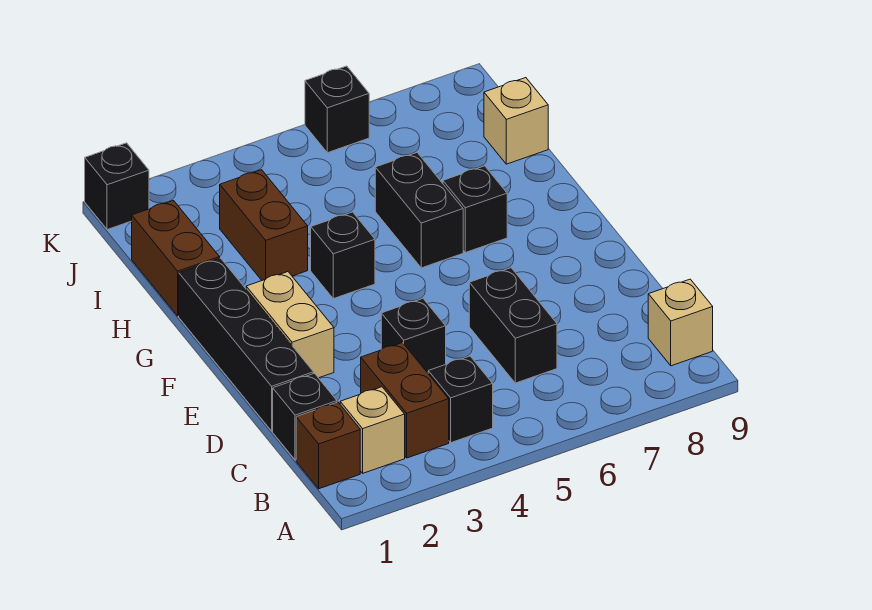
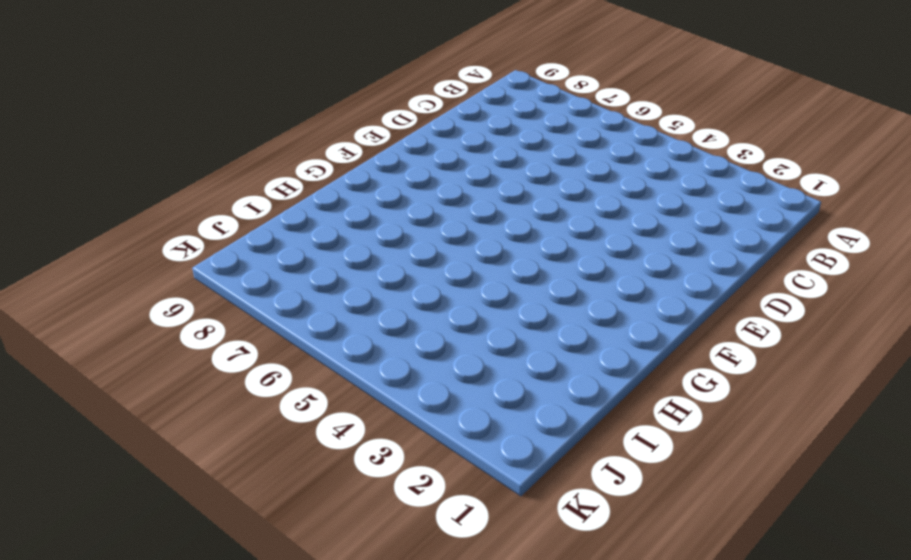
none -> brown brick B1 level 1
none -> tan brick B2 level 1
none -> brown brick B3:C3 level 1

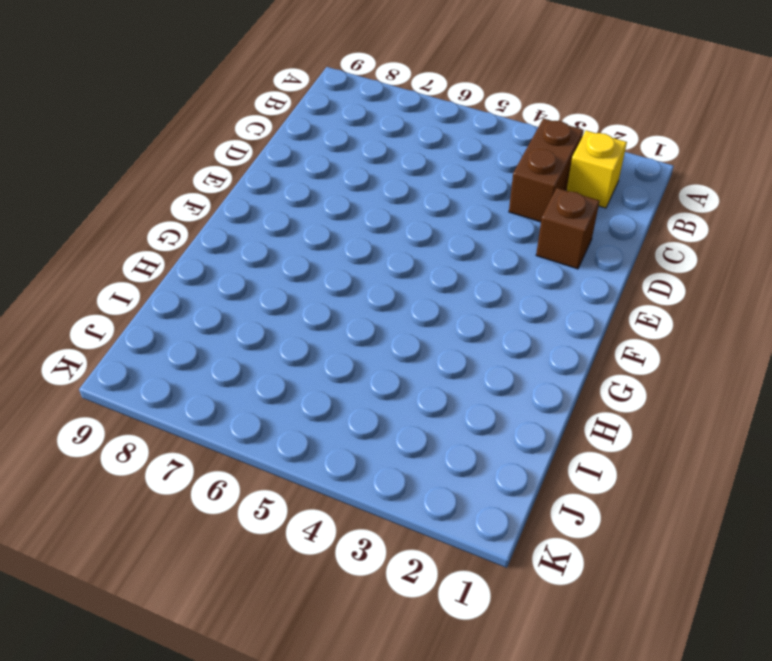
yellow brick B2 level 1 -> tan brick B2 level 1
brown brick D2 level 1 -> brown brick B1 level 1
none -> black brick B4 level 1
none -> tan brick B9 level 1
none -> black brick C1 level 1

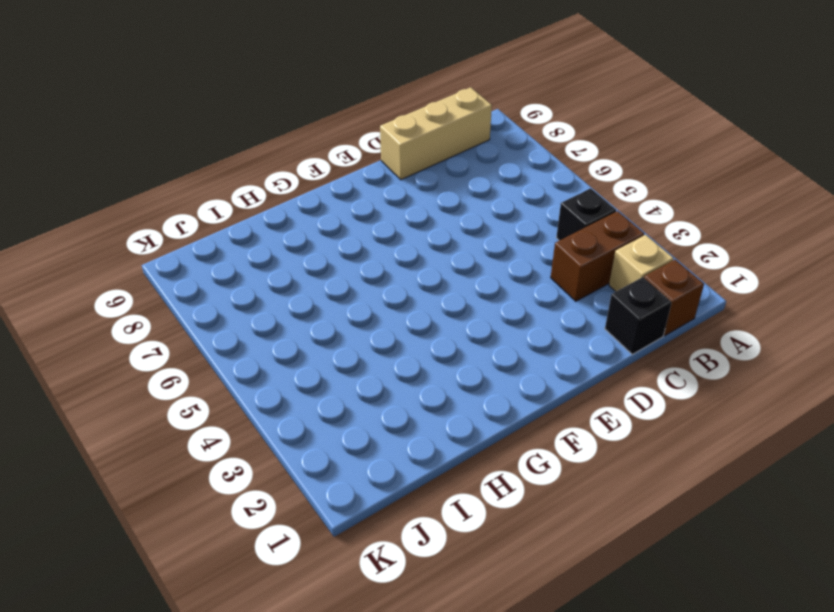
tan brick B9:D9 level 1 -> tan brick B9 level 1
none -> black brick C6:D6 level 1
none -> black brick D1:G1 level 1
none -> black brick D4 level 1

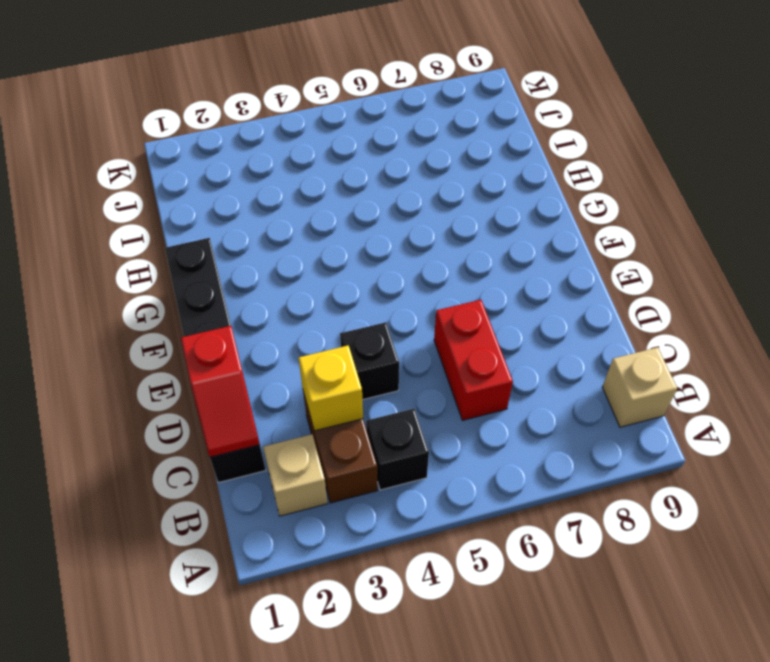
red slope C1:D1 level 2 top D -> none
yellow brick C3 level 2 -> none
red brick C6:D6 level 1 -> black brick C6:D6 level 1
none -> brown brick B1 level 1
none -> tan brick E2:F2 level 1
none -> black brick G4 level 1

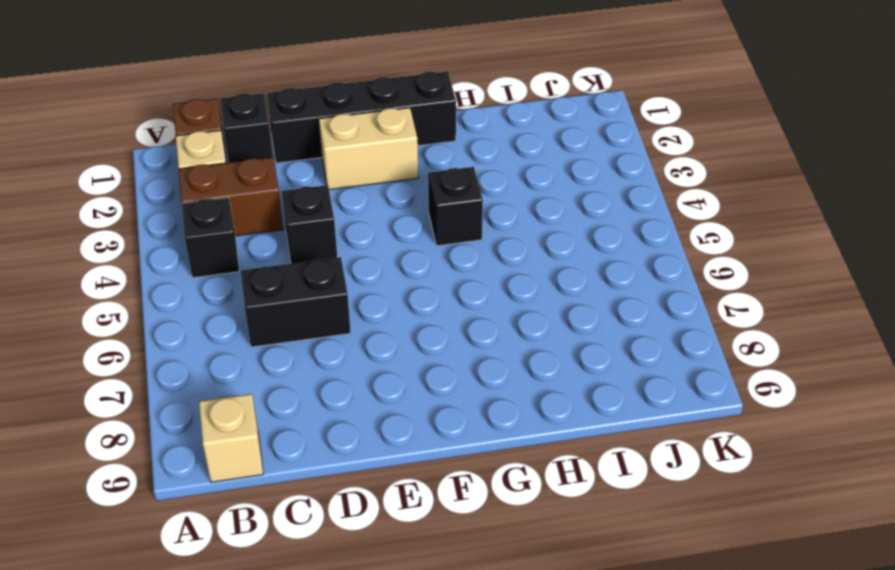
none -> black brick G6:H6 level 1
none -> black brick G7 level 1
none -> brown brick H1:I1 level 1

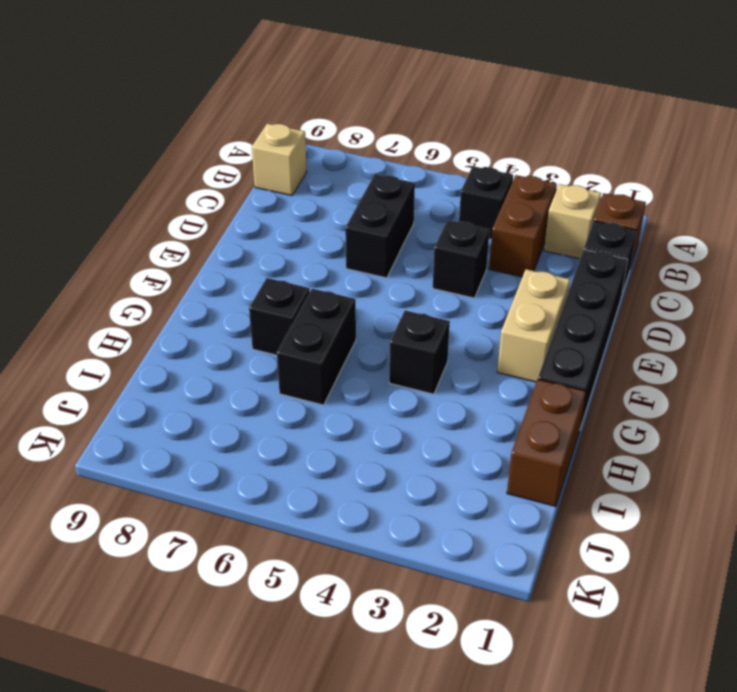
none -> brown brick H3:I3 level 1
none -> tan brick I9 level 1
none -> black brick K1 level 1

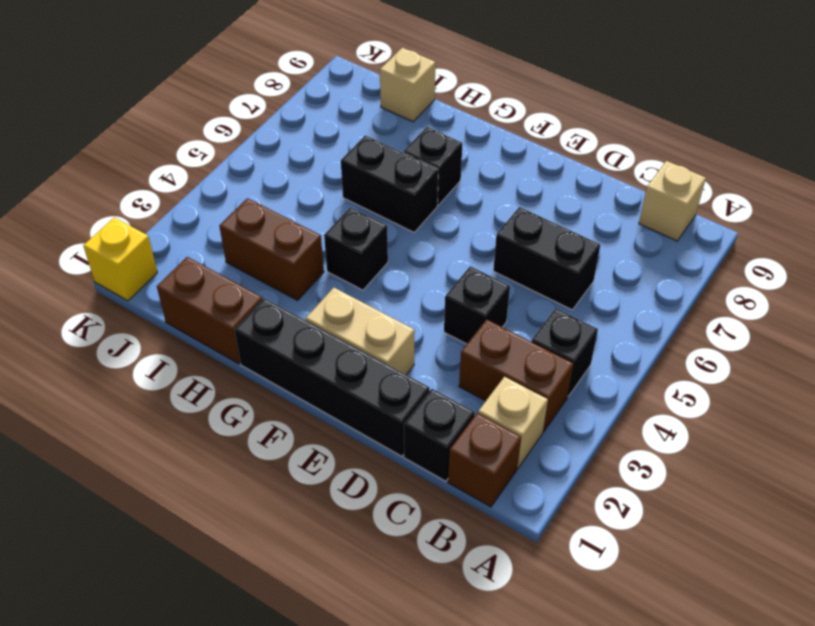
yellow brick K1 level 1 -> black brick K1 level 1
none -> black brick K6 level 1

